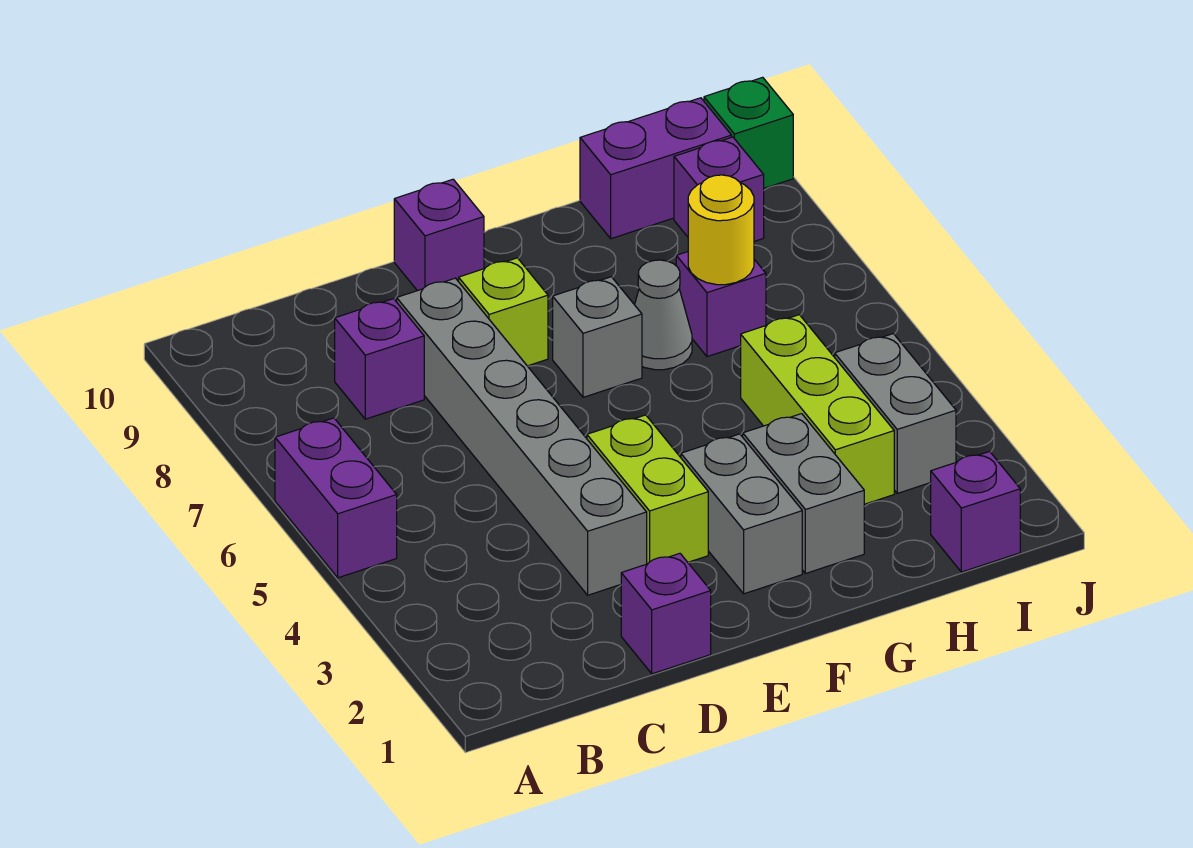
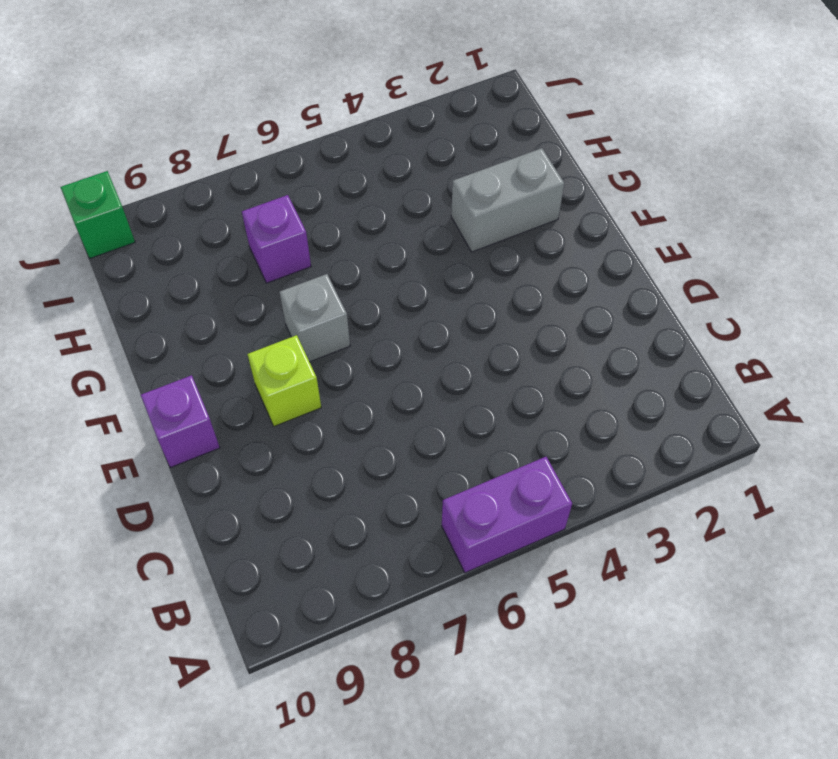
none -> purple brick C8 level 1
none -> purple brick D1 level 1
none -> grey brick D3:D8 level 1

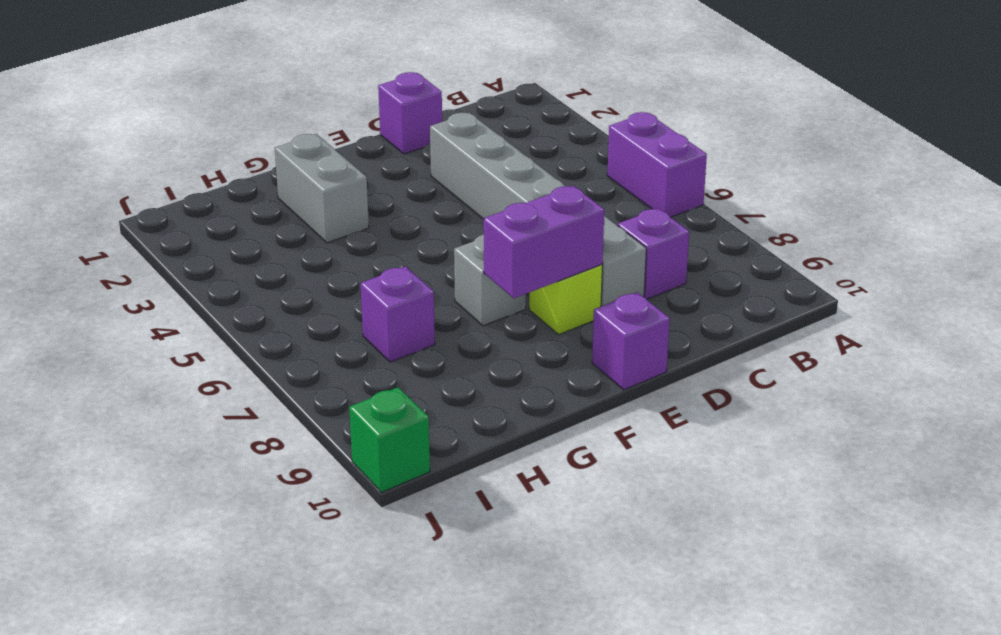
purple brick E8:F8 level 2 -> purple brick H10:I10 level 1
none -> lime brick E3:E4 level 1
none -> grey brick F2:F3 level 1
none -> grey cone G7 level 1

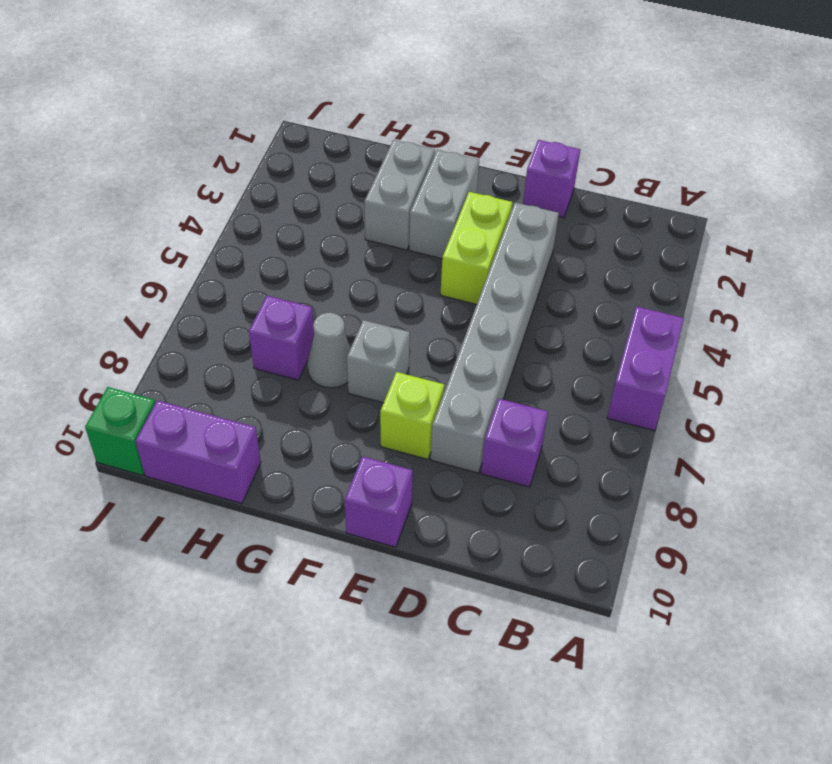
none -> lime brick H3:H5 level 1
none -> purple brick I1 level 1
none -> grey brick I3:I4 level 1

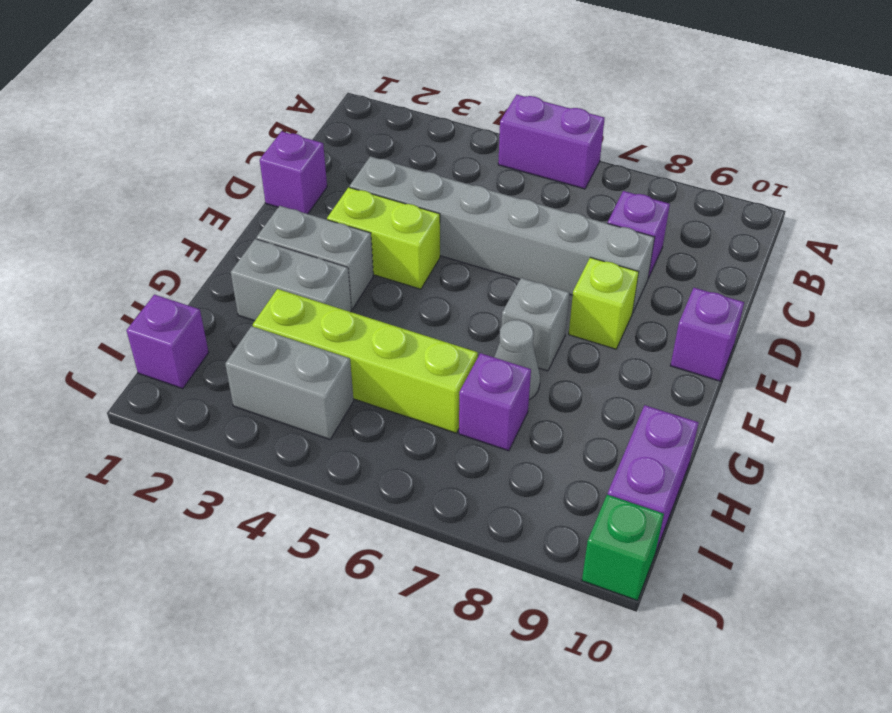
lime brick H3:H6 level 1 -> lime brick H3:H5 level 1
none -> purple brick I9 level 1
none -> yellow round brick H7 level 2

